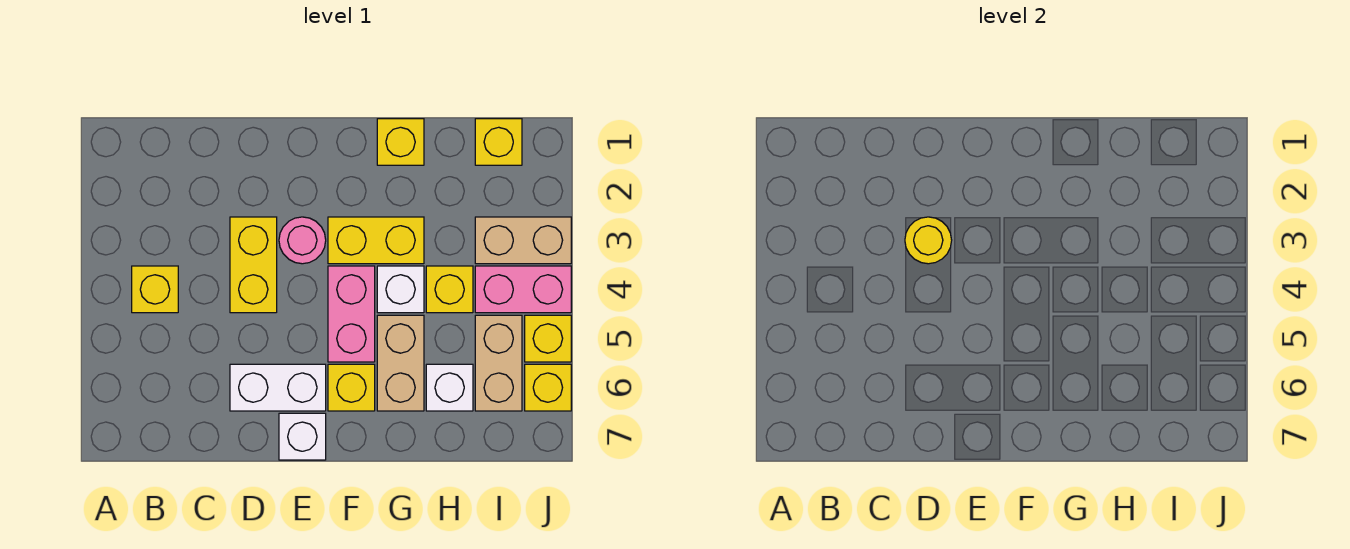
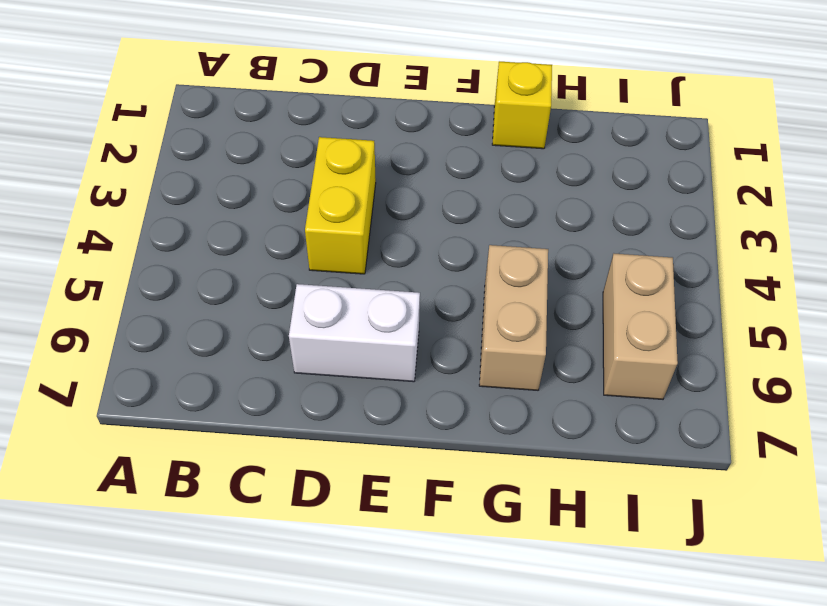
none -> yellow brick B4 level 1
none -> pink round brick E3 level 1
none -> white brick E7 level 1

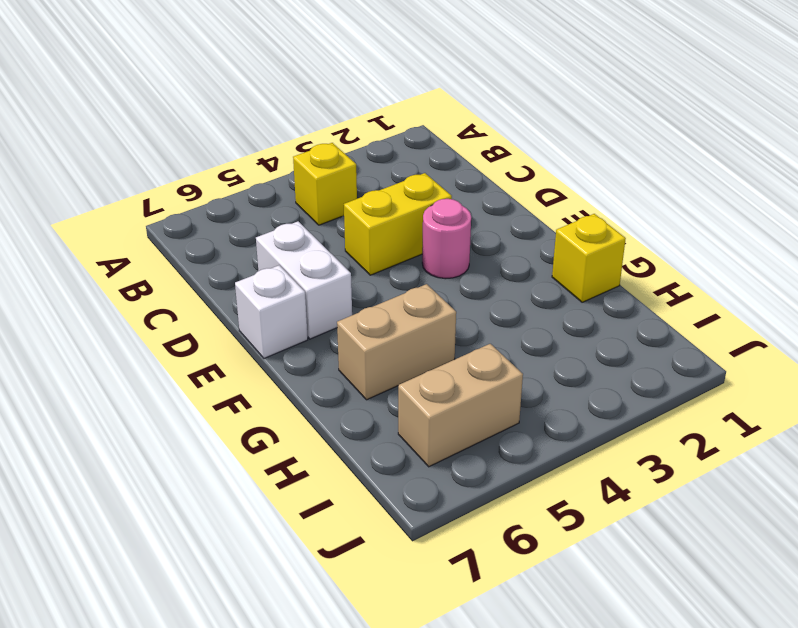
none -> yellow brick F3:G3 level 1
none -> pink brick F4:F5 level 1
none -> yellow brick F6 level 1

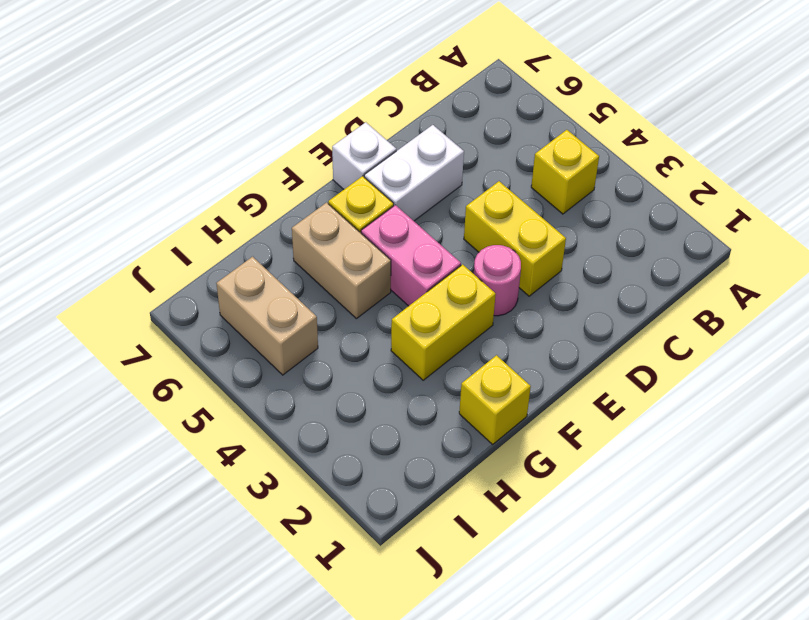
none -> white brick G4 level 1
none -> yellow brick H4 level 1
none -> white brick H6 level 1

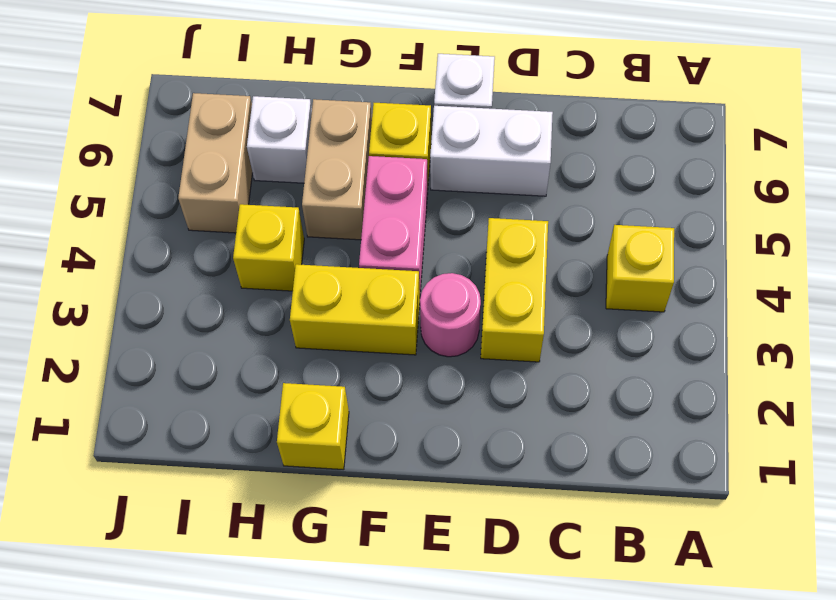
none -> white brick G4 level 1
none -> yellow brick I1 level 1
none -> tan brick I3:J3 level 1

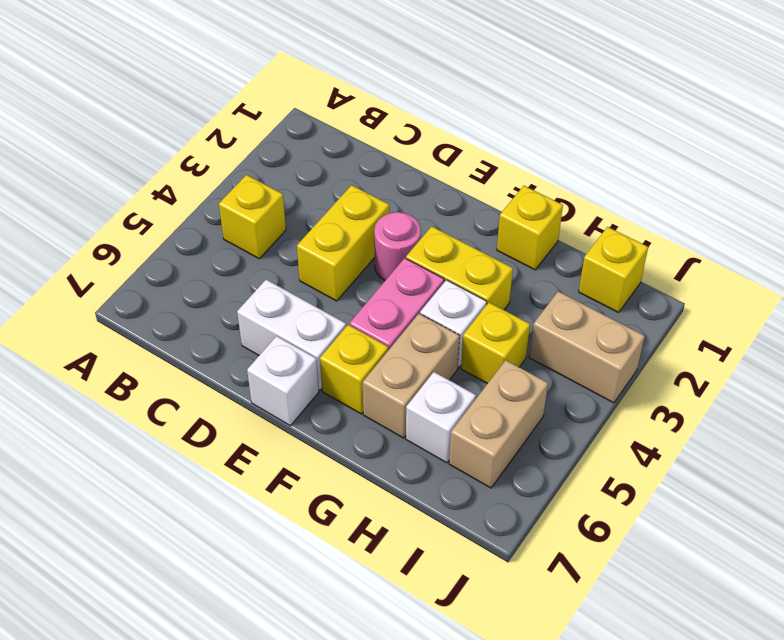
none -> pink brick I4:J4 level 1
none -> yellow brick J5 level 1
none -> yellow brick J6 level 1

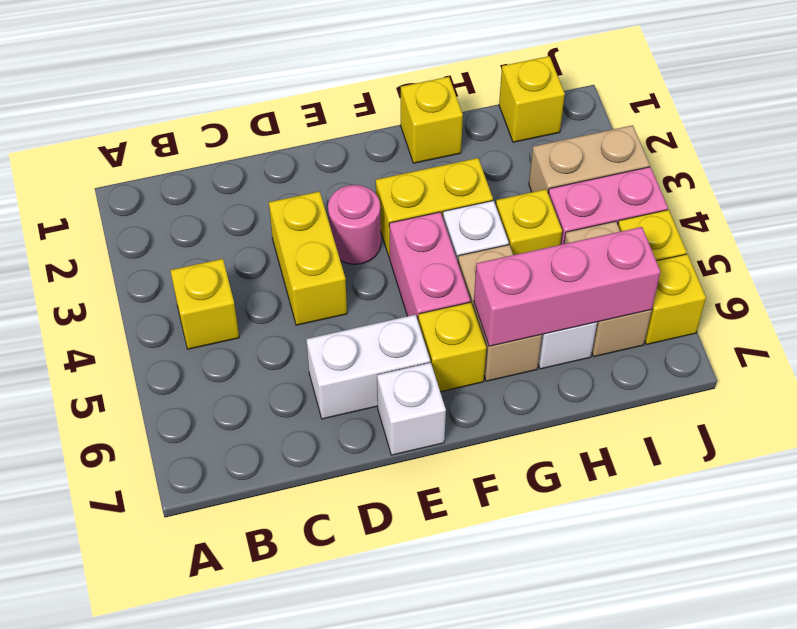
pink brick G6:I6 level 2 -> none
none -> yellow round brick D3 level 2

